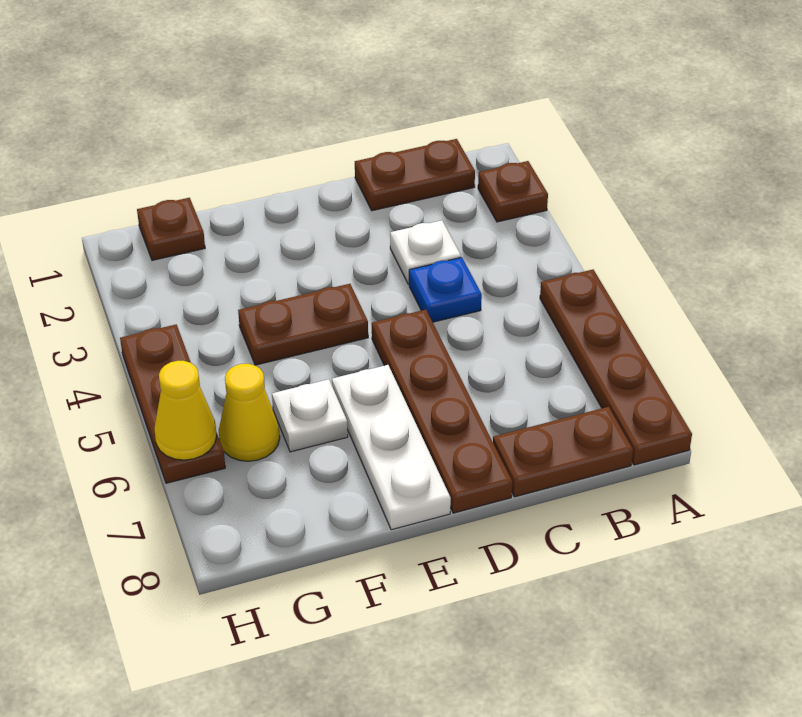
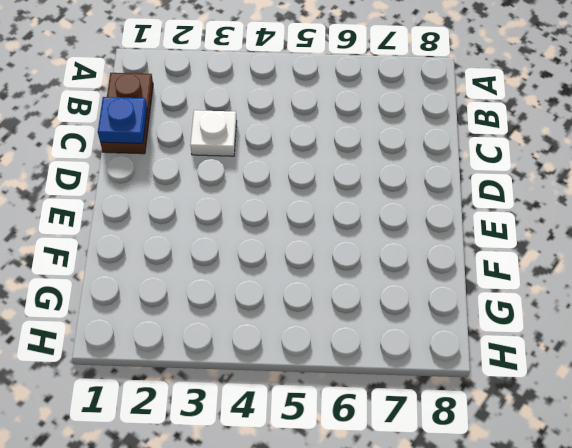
blue plate C1 level 2 -> blue plate C4 level 1
none -> brown plate A2 level 1
none -> brown plate A5:A8 level 1
none -> brown plate B8:C8 level 1

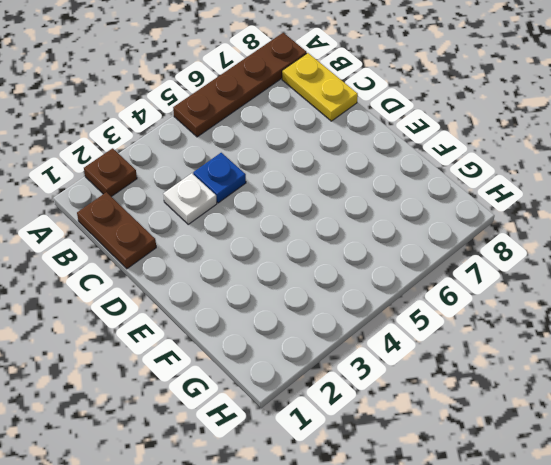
yellow plate B8:C8 level 1 -> brown plate B8:C8 level 1
none -> brown plate D5:D8 level 1
none -> brown plate E4:F4 level 1
none -> white plate E6:E8 level 1

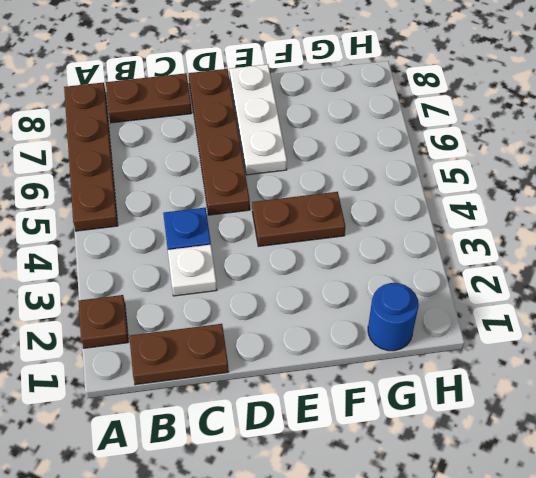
blue round brick G1 level 1 -> brown plate G1 level 1
none -> white plate F6 level 1
none -> yellow cone G6 level 1
none -> brown plate H4:H6 level 1

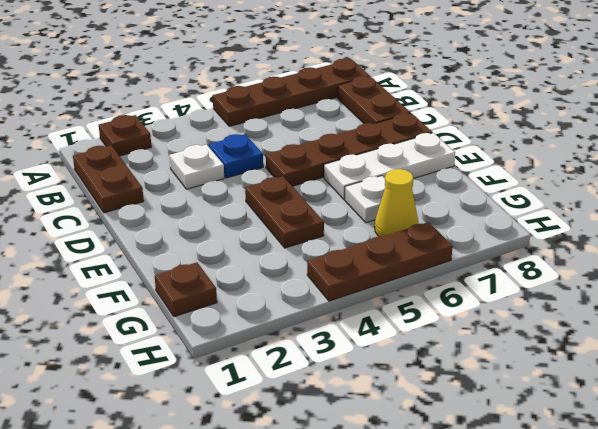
none -> yellow cone H6 level 2

